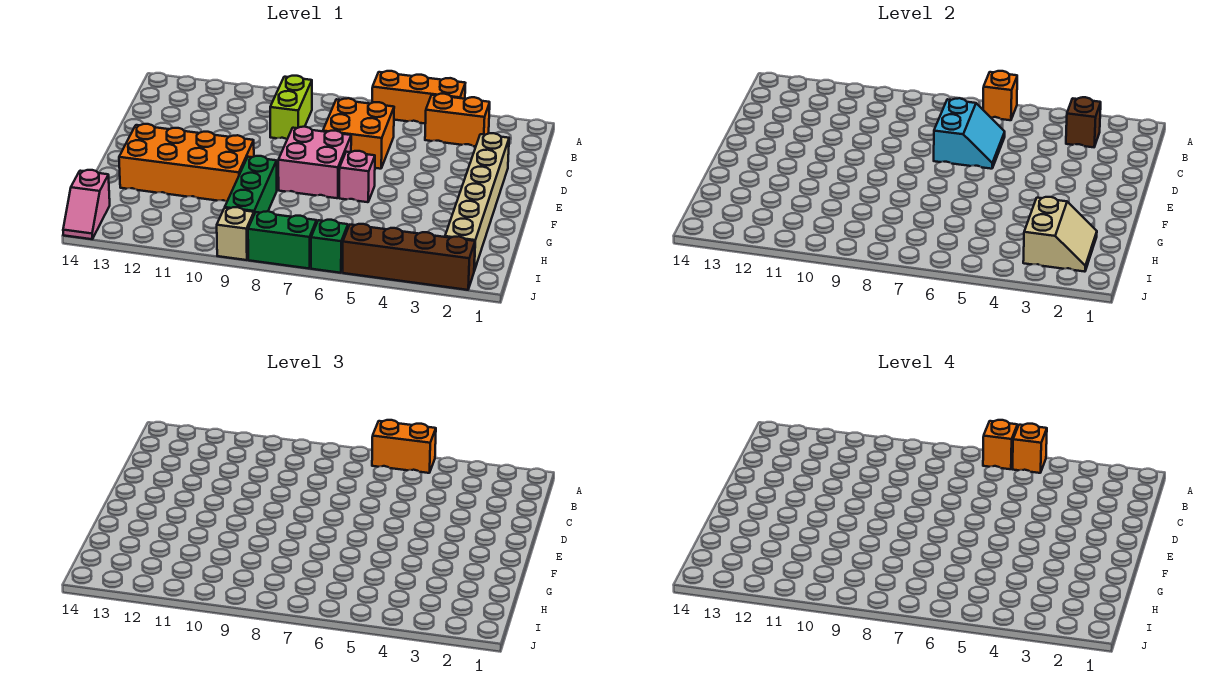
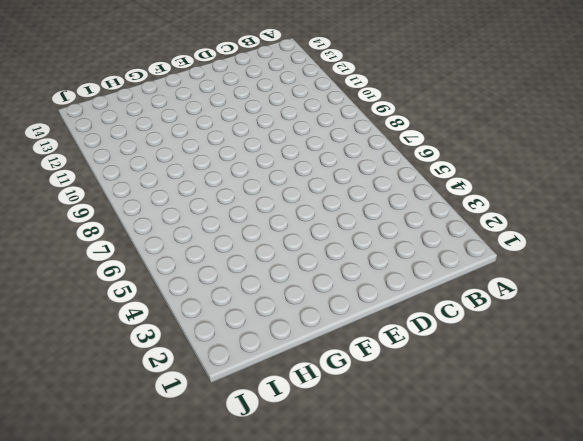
none -> orange brick A4:A6 level 1
none -> orange brick B3:B4 level 1
none -> lime brick B9:C9 level 1

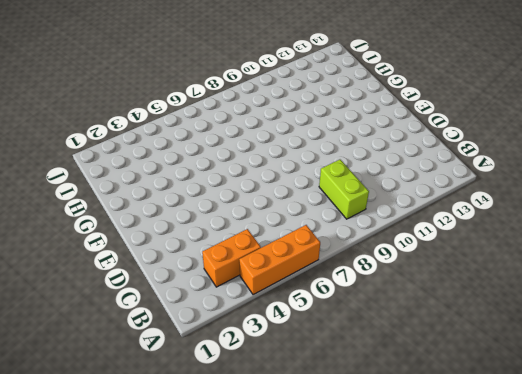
none -> orange brick C6:D7 level 1
none -> tan brick D2:I2 level 1
none -> pink brick E7:F8 level 1

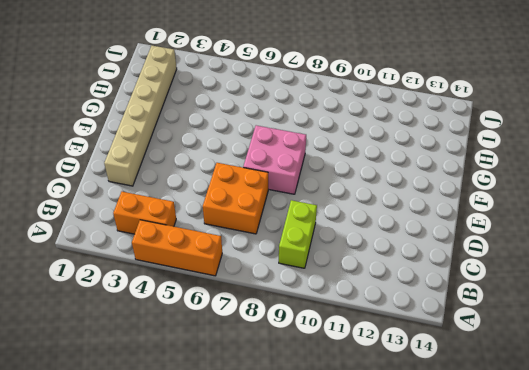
none -> pink brick F6 level 1
none -> orange brick F10:G13 level 1
none -> green brick G9:I9 level 1

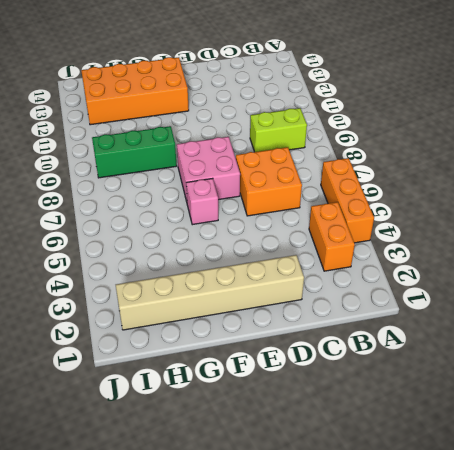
orange brick F12:I13 level 1 -> orange brick F10:G13 level 1
none -> pink slope I14:J14 level 1 top I
none -> brown brick J2:J5 level 1
none -> green brick J6 level 1

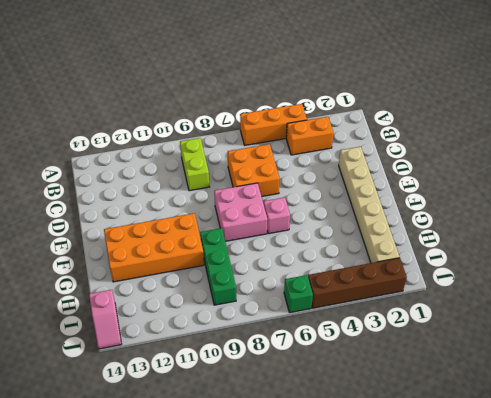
none -> green brick J7:J8 level 1
none -> tan brick J9 level 1
none -> orange brick A6 level 2

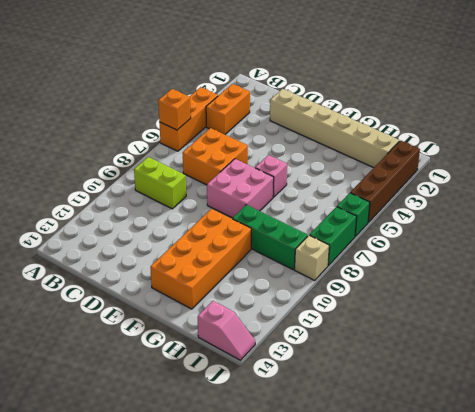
none -> brown brick B3 level 2
none -> cyan slope C6:D7 level 2 top 7
none -> tan slope H2:I3 level 2 top 3

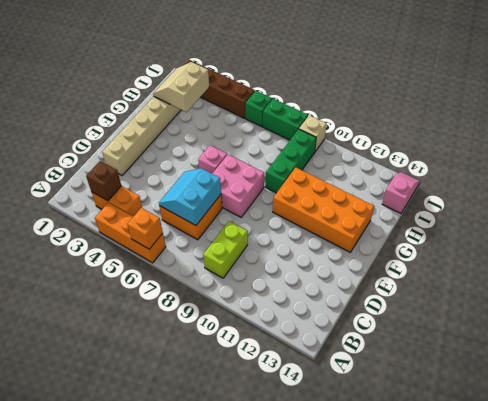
none -> orange brick A5:A6 level 3
none -> orange brick A5 level 4
none -> orange brick A6 level 4

